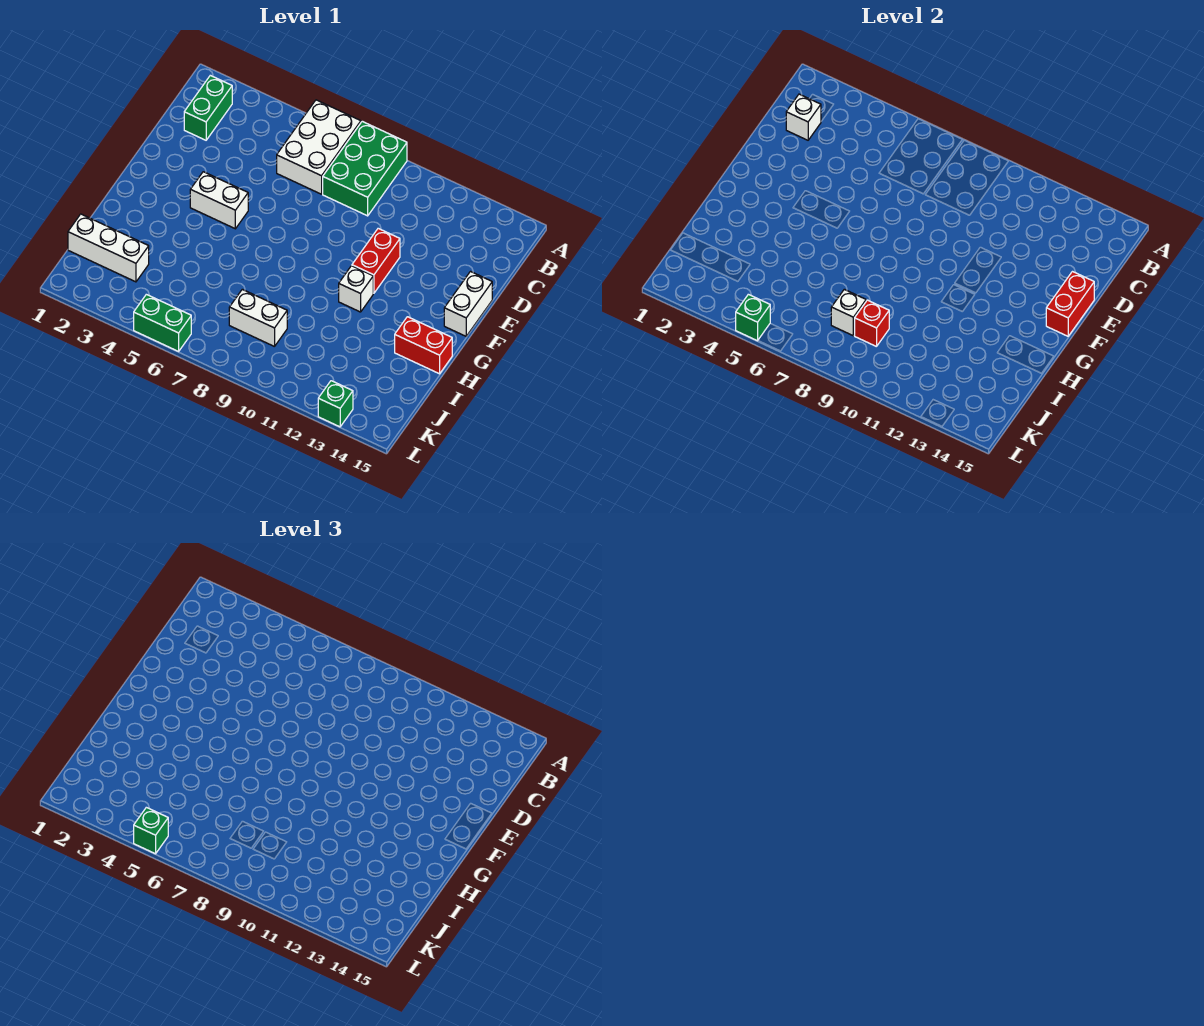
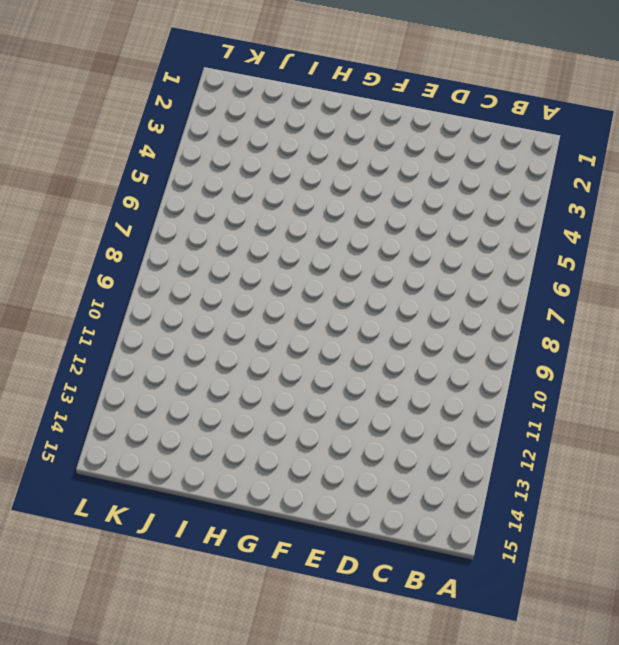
none -> white brick A6:C7 level 1
none -> green brick A8:C9 level 1
none -> green brick B2:C2 level 1

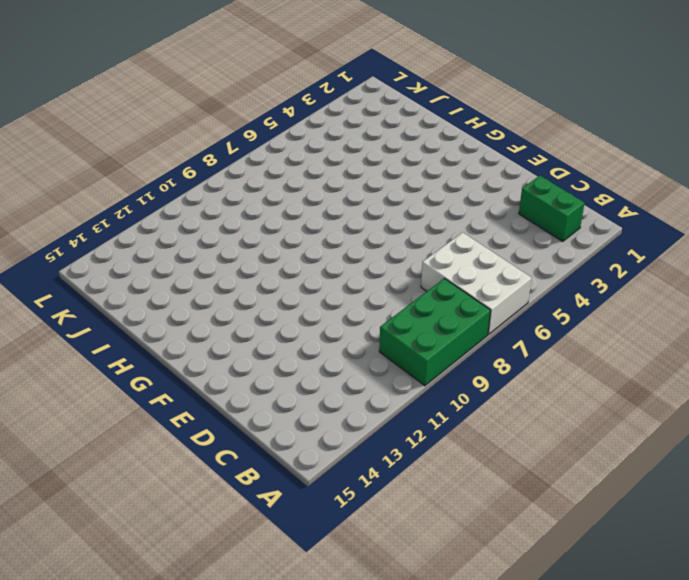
green brick A8:B10 level 1 -> green brick A8:C9 level 1
none -> red brick E11:F11 level 1
none -> white brick E15:F15 level 1
none -> white brick F4:F5 level 1

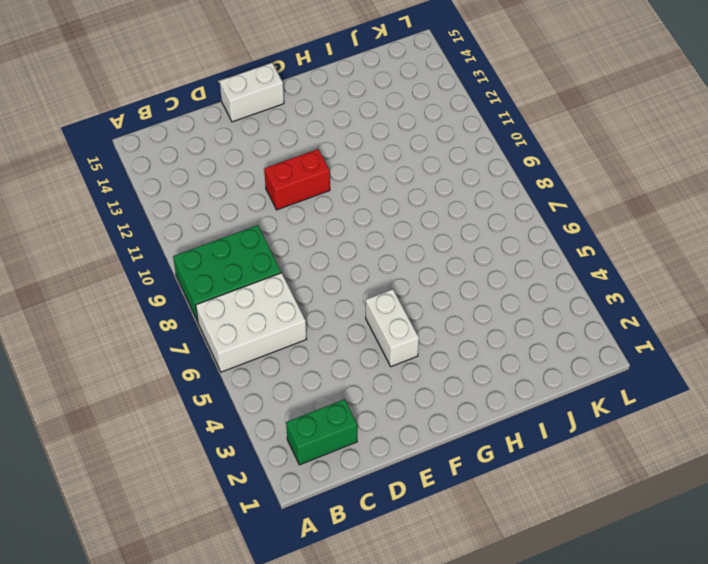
none -> white brick G11 level 1
none -> red brick H14:H15 level 1
none -> white brick J1:J3 level 1

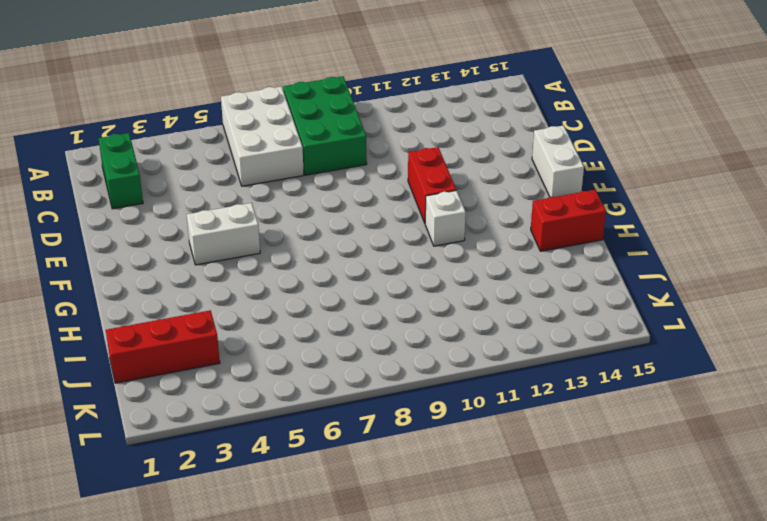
red brick J1:J3 level 1 -> white brick J1:J3 level 1
none -> white brick J8:J9 level 1
none -> green brick L5:L6 level 1
none -> green brick L13 level 1

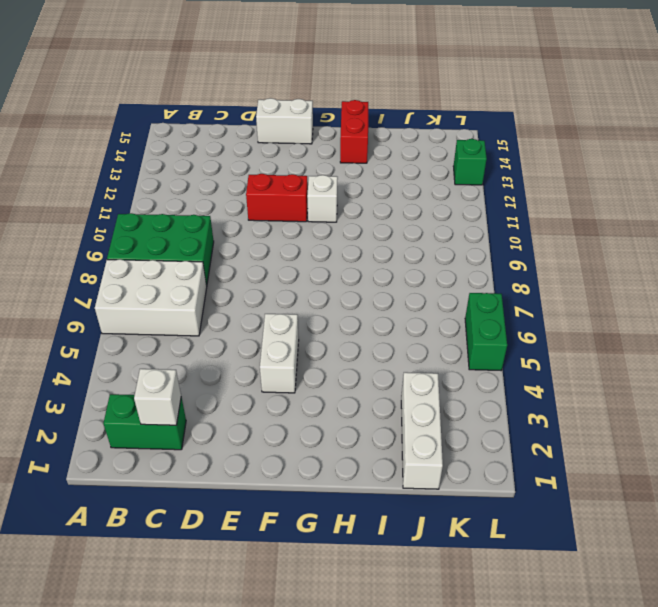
none -> white brick J8:J9 level 1
none -> red brick E15:F15 level 2
none -> white brick J8 level 2

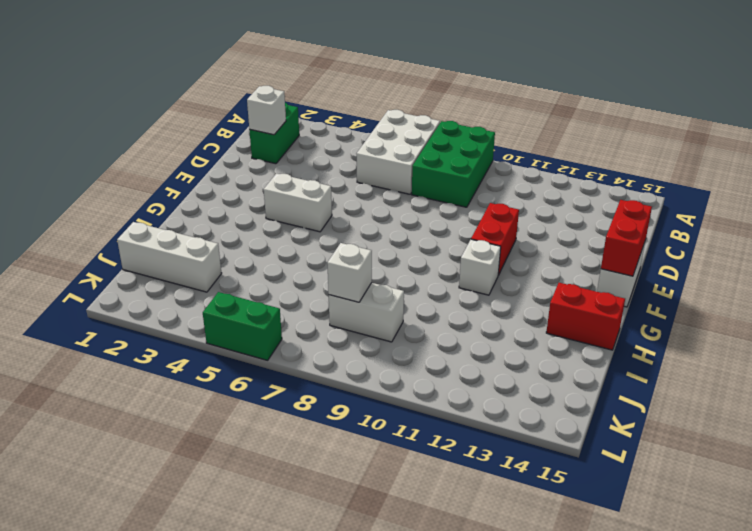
none -> green brick L13 level 1
none -> red brick J9 level 2
none -> green brick L5 level 2

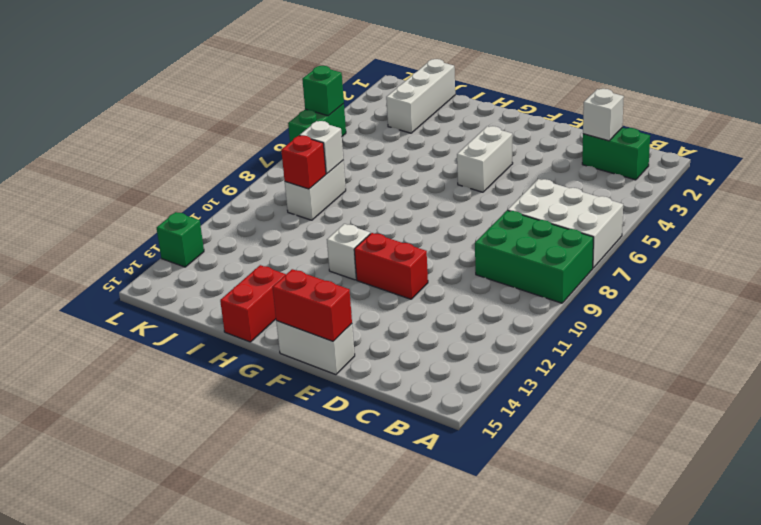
none -> green brick L5 level 3

